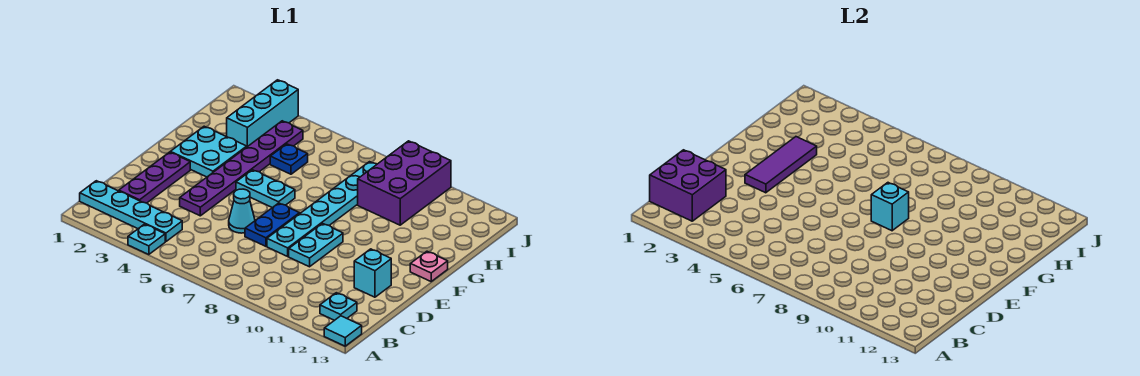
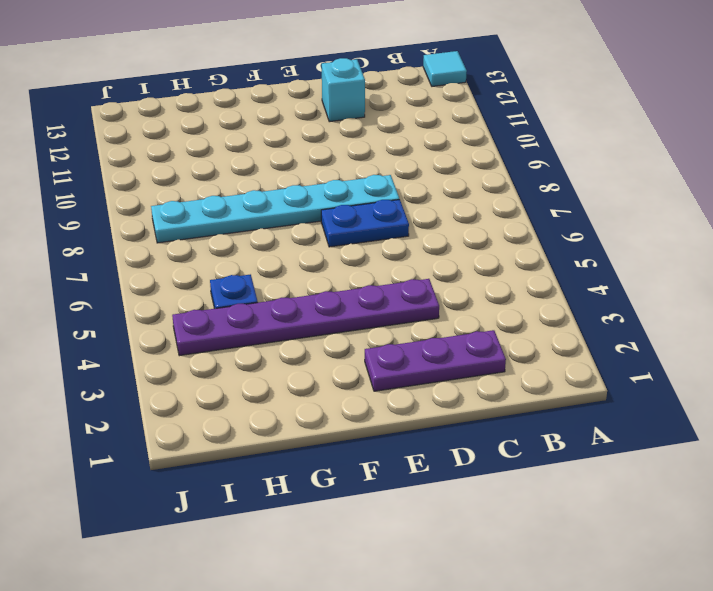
none -> cyan plate A4 level 1
none -> cyan plate B1:B4 level 1
none -> cyan plate B12 level 1

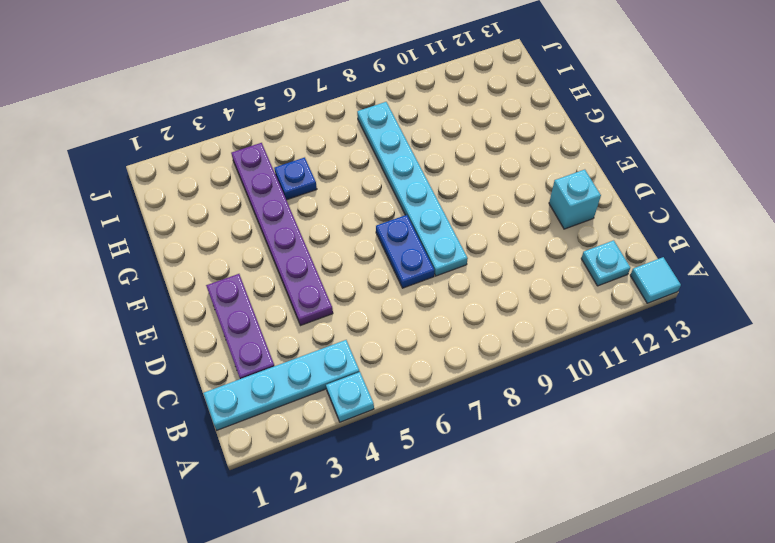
none -> cyan cone D6 level 1
none -> cyan plate D9:E9 level 1
none -> cyan plate F2:G3 level 1

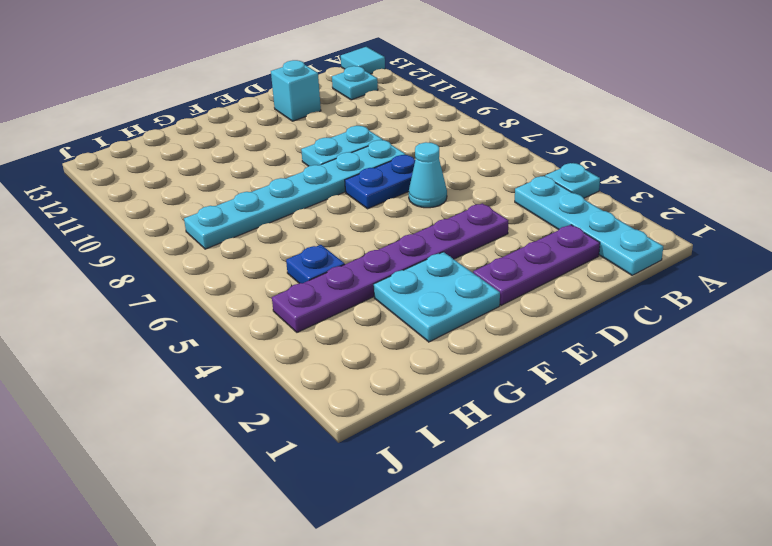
none -> cyan plate F5:F6 level 1
none -> pink plate F13 level 1
none -> cyan brick H3:J3 level 1

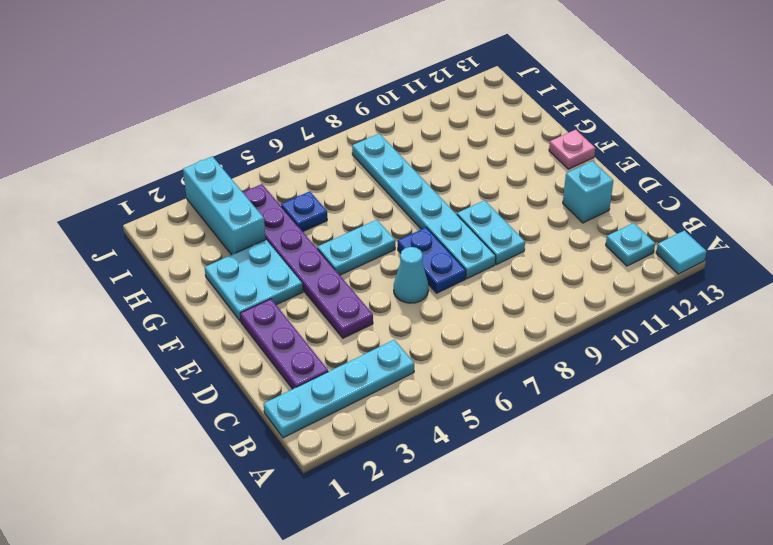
none -> cyan plate A4 level 1
none -> purple brick H9:J10 level 1
none -> purple brick B1:C2 level 2

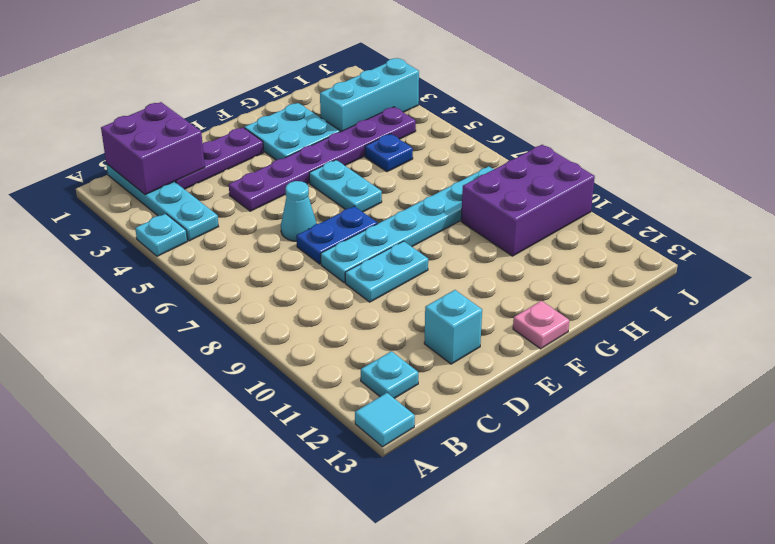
none -> purple tile E3:G3 level 2
none -> cyan brick F8 level 2

